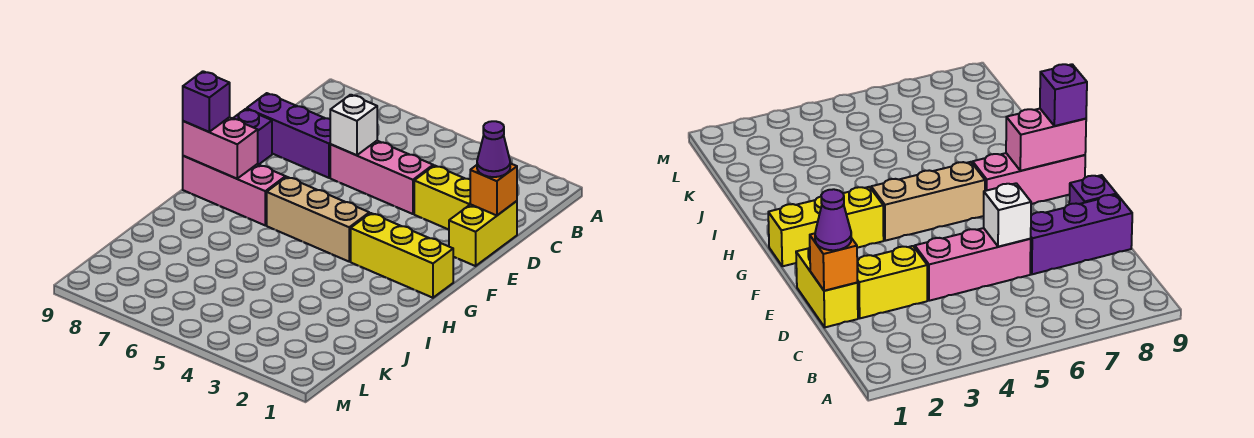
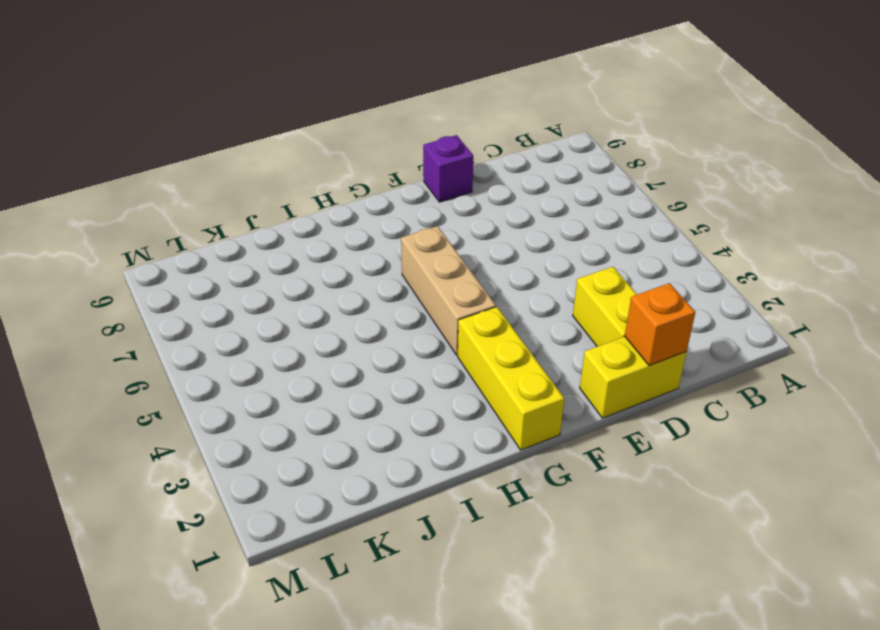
none -> pink brick D4:D6 level 1
none -> purple brick D7:D9 level 1
none -> pink brick G7:G9 level 1

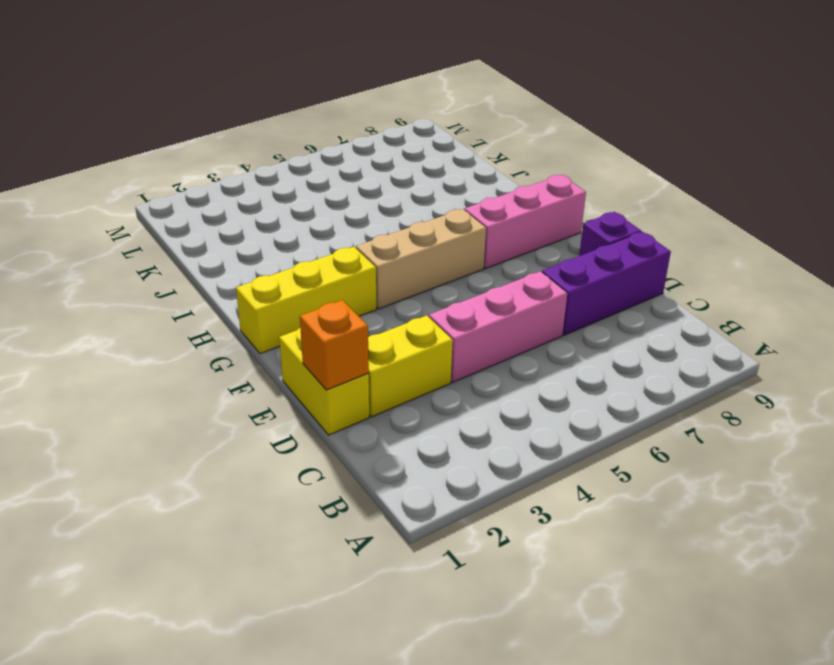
none -> white brick D6 level 2
none -> pink brick G8:G9 level 2
none -> purple cone D1 level 3

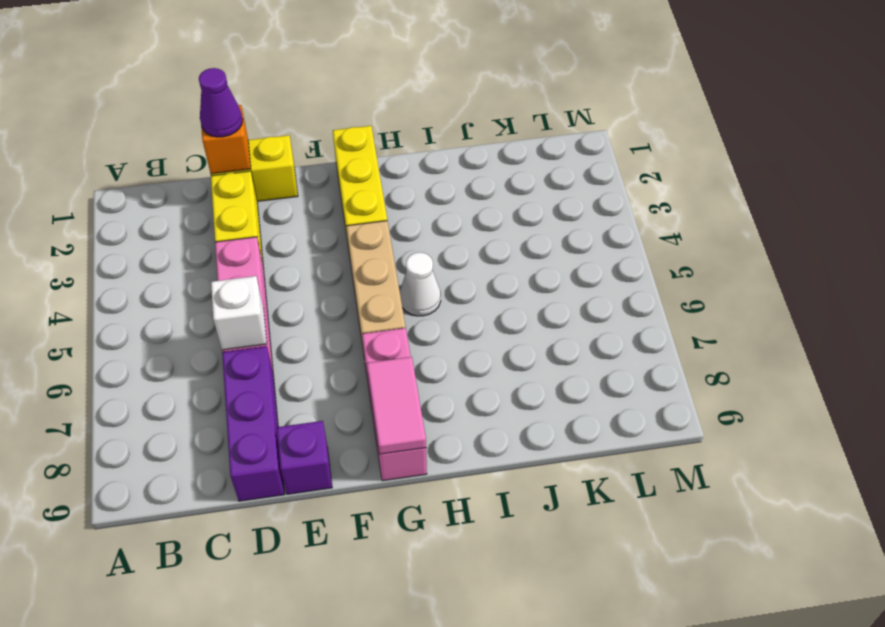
pink tile G8:G9 level 2 -> pink brick G8:G9 level 2
white cone H5 level 1 -> none
none -> purple brick G9 level 3

